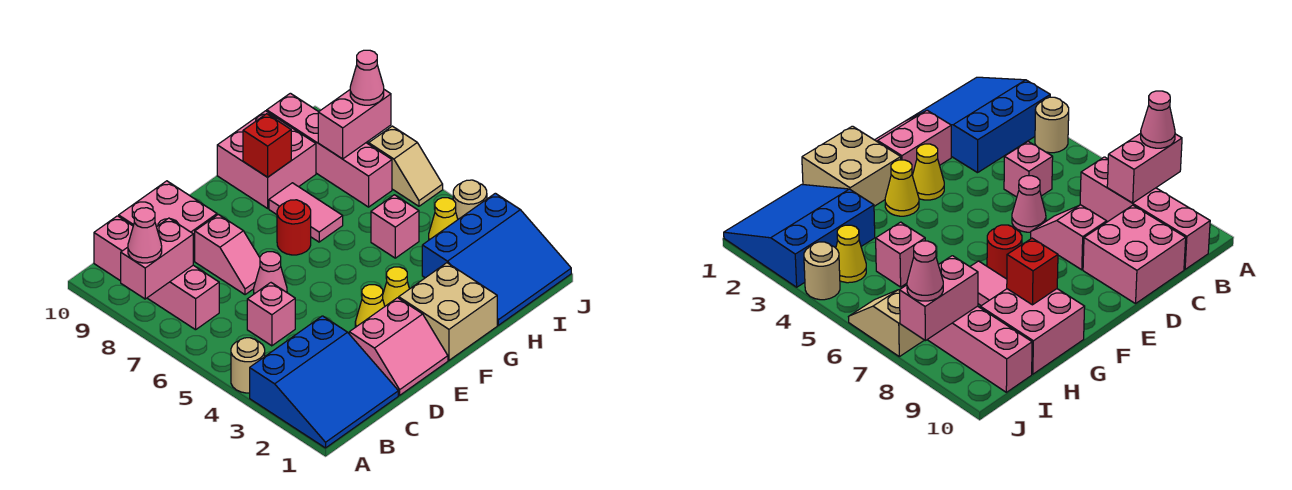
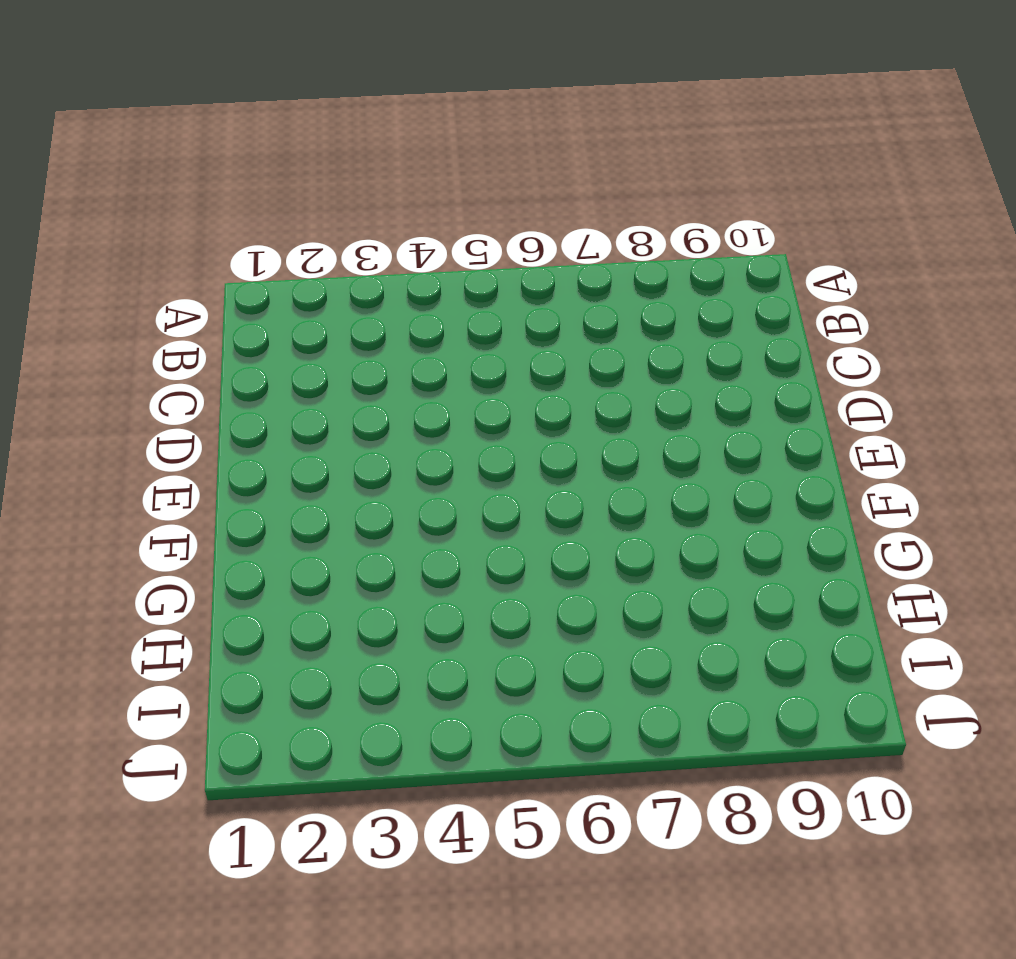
none -> blue slope A1:C3 level 1 top 3
none -> tan round brick A4 level 1
none -> pink brick B7:B10 level 1

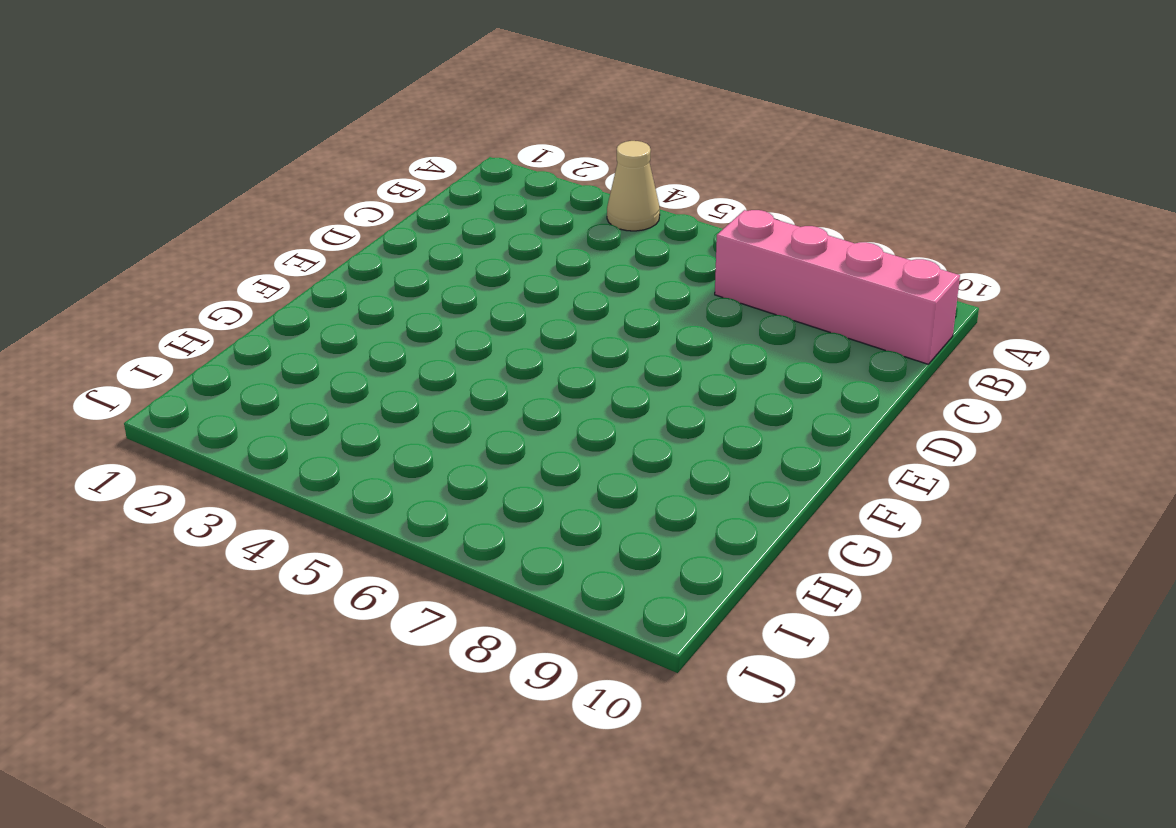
tan cone A4 level 1 -> tan round brick A4 level 1
none -> blue slope A1:C3 level 1 top 3
none -> pink brick C5 level 1
none -> pink brick C9:D10 level 1

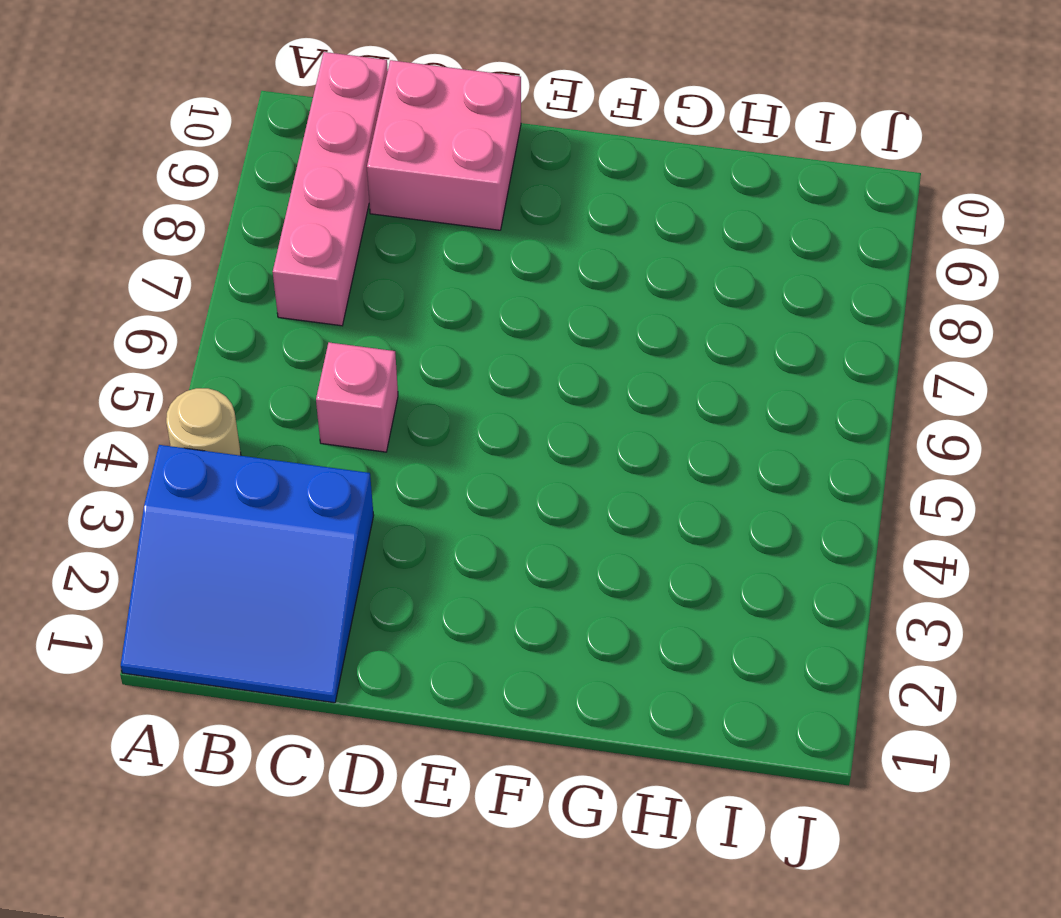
none -> pink slope D1:E2 level 1 top 2
none -> pink cone D6 level 1
none -> pink slope D7:D8 level 1 top 8

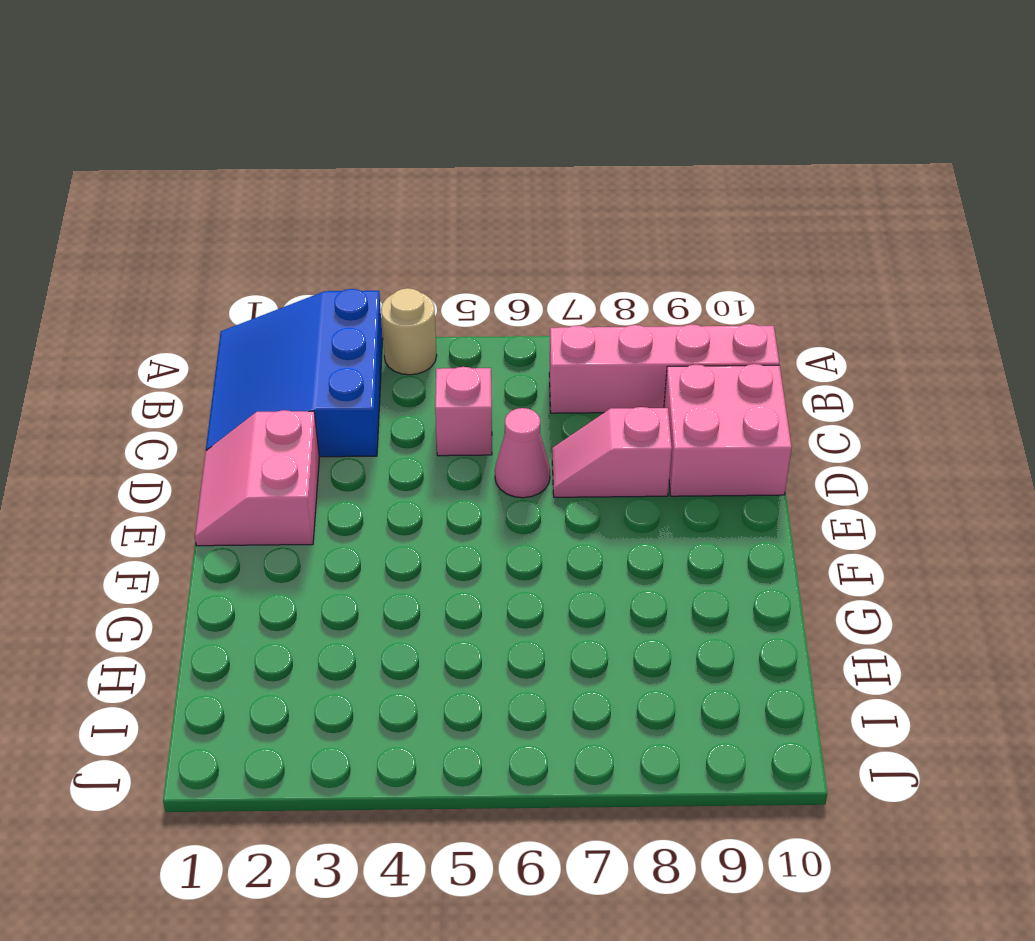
none -> yellow cone E3 level 1
none -> tan brick F1:G2 level 1
none -> yellow cone F3 level 1

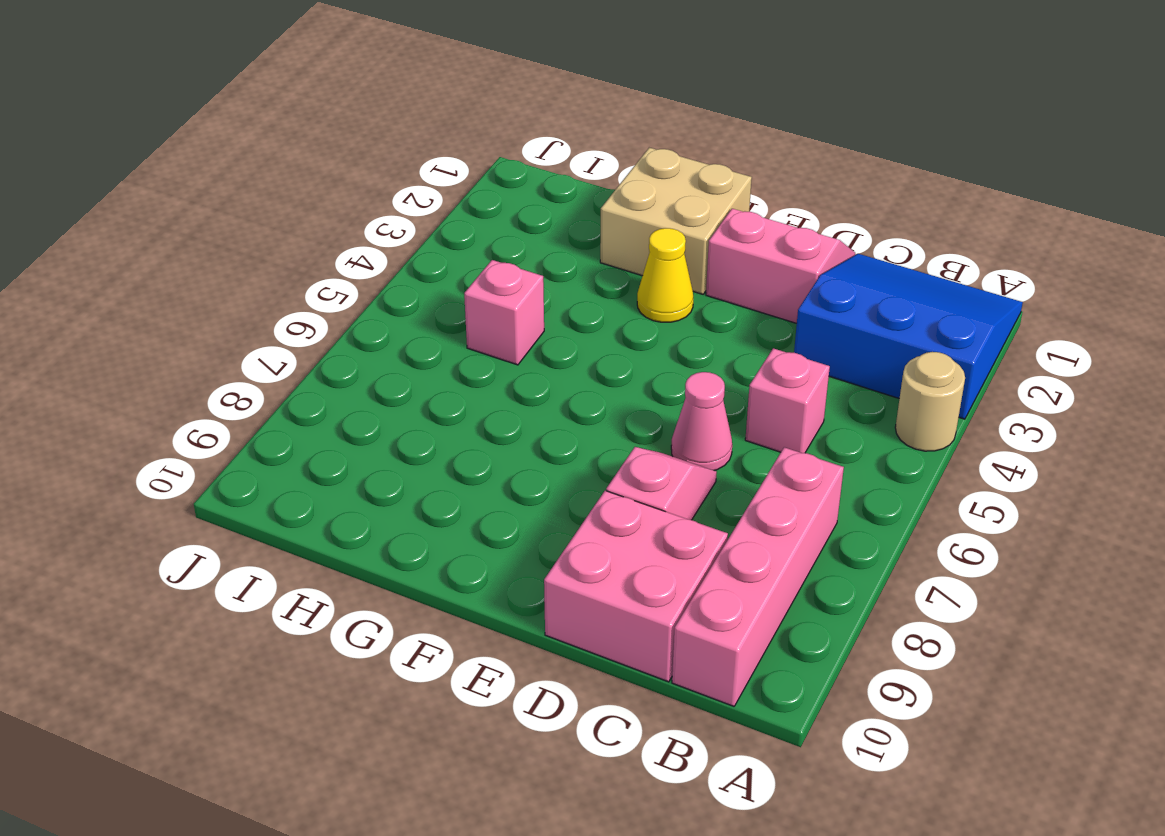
none -> yellow cone E3 level 1
none -> red round brick F7 level 1
none -> pink tile G7:G8 level 1

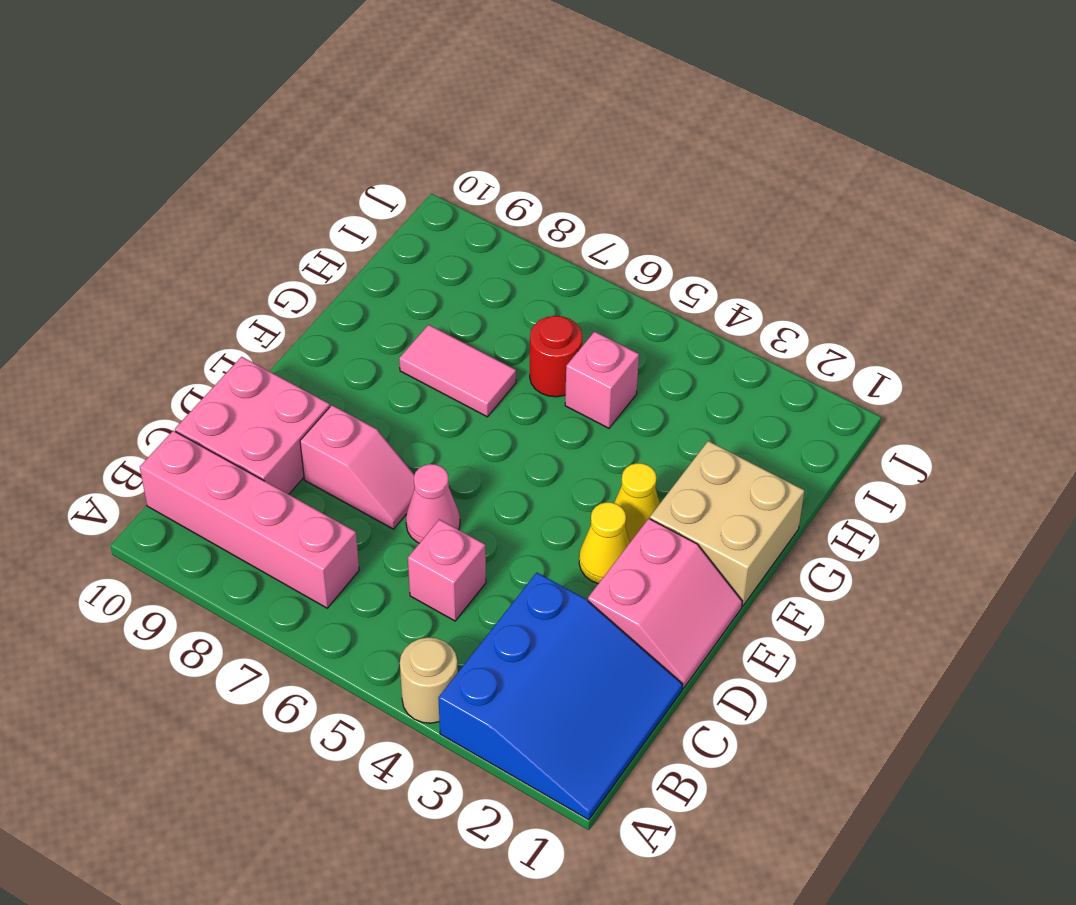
red round brick H6 level 1 -> red round brick F7 level 1
none -> pink brick G9:H10 level 1
none -> blue slope H1:J3 level 1 top 3
none -> yellow cone I4 level 1

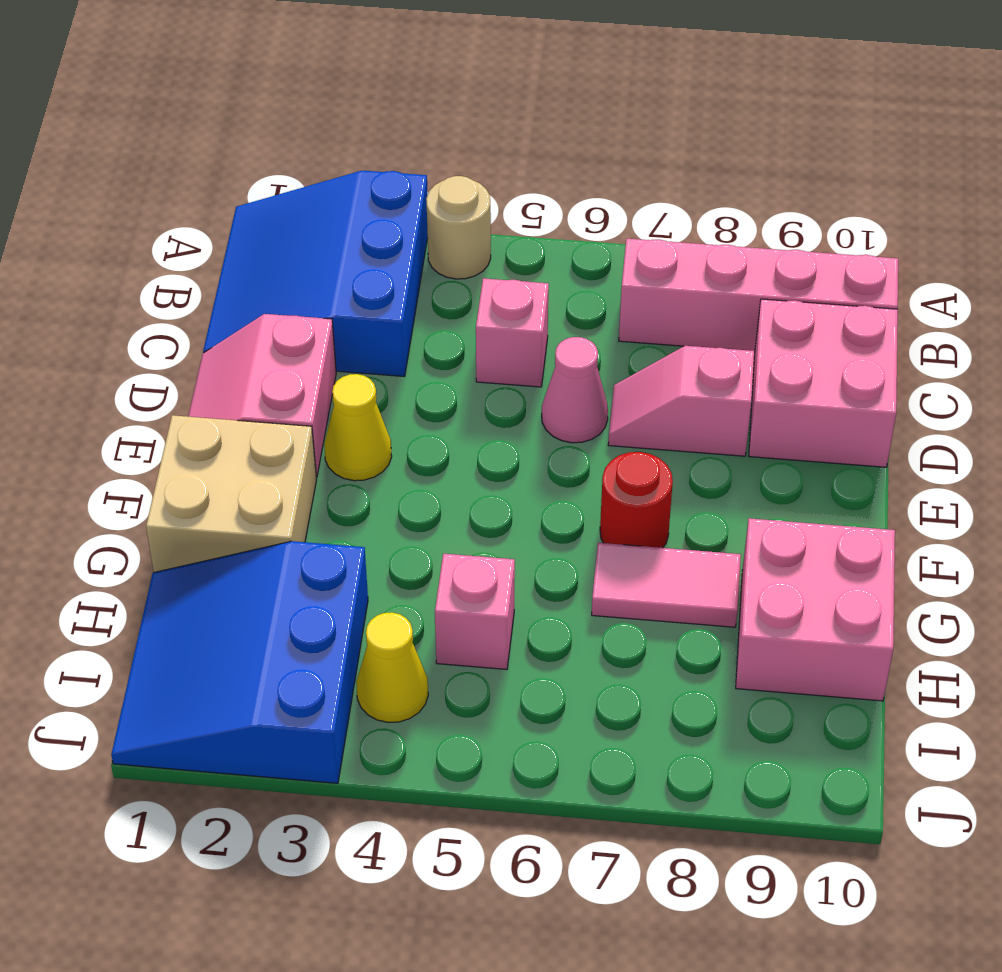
none -> yellow cone F3 level 1
none -> pink brick I7:I10 level 1
none -> tan round brick J4 level 1

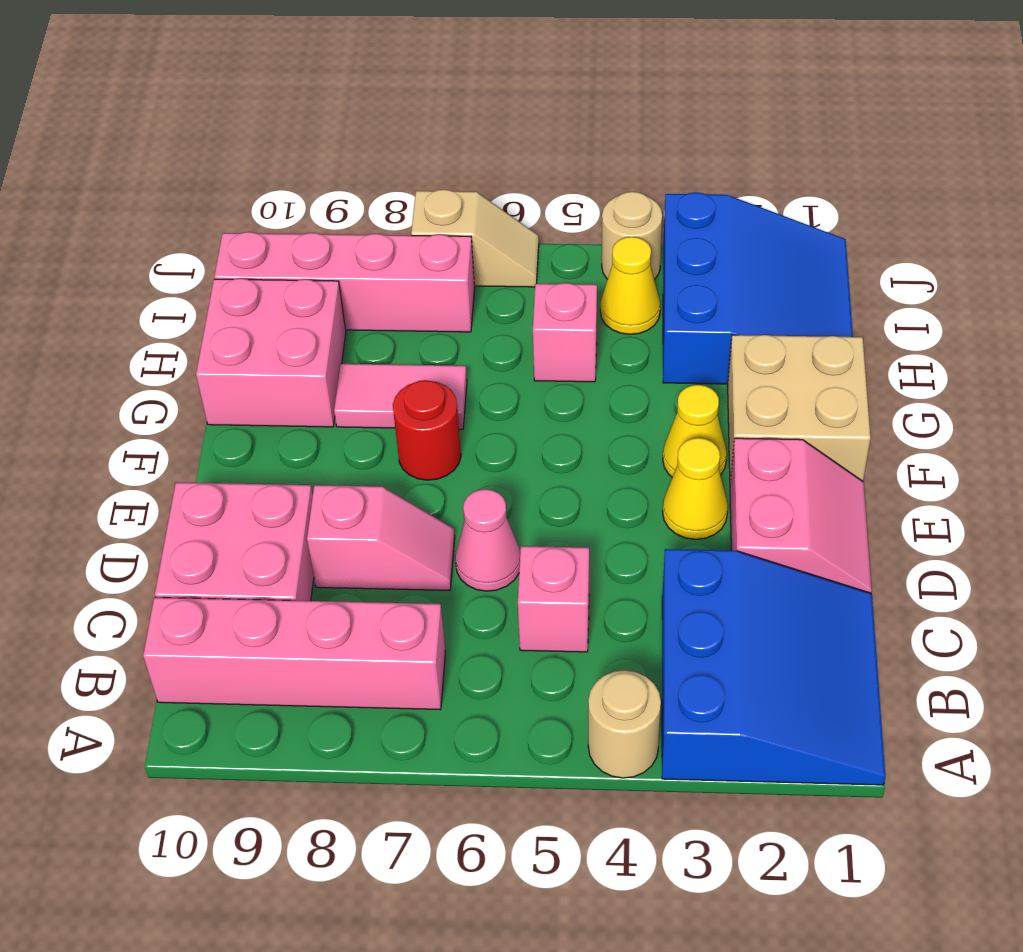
none -> pink brick A8:B8 level 2
none -> red brick G9 level 2
none -> pink brick I8:J8 level 2

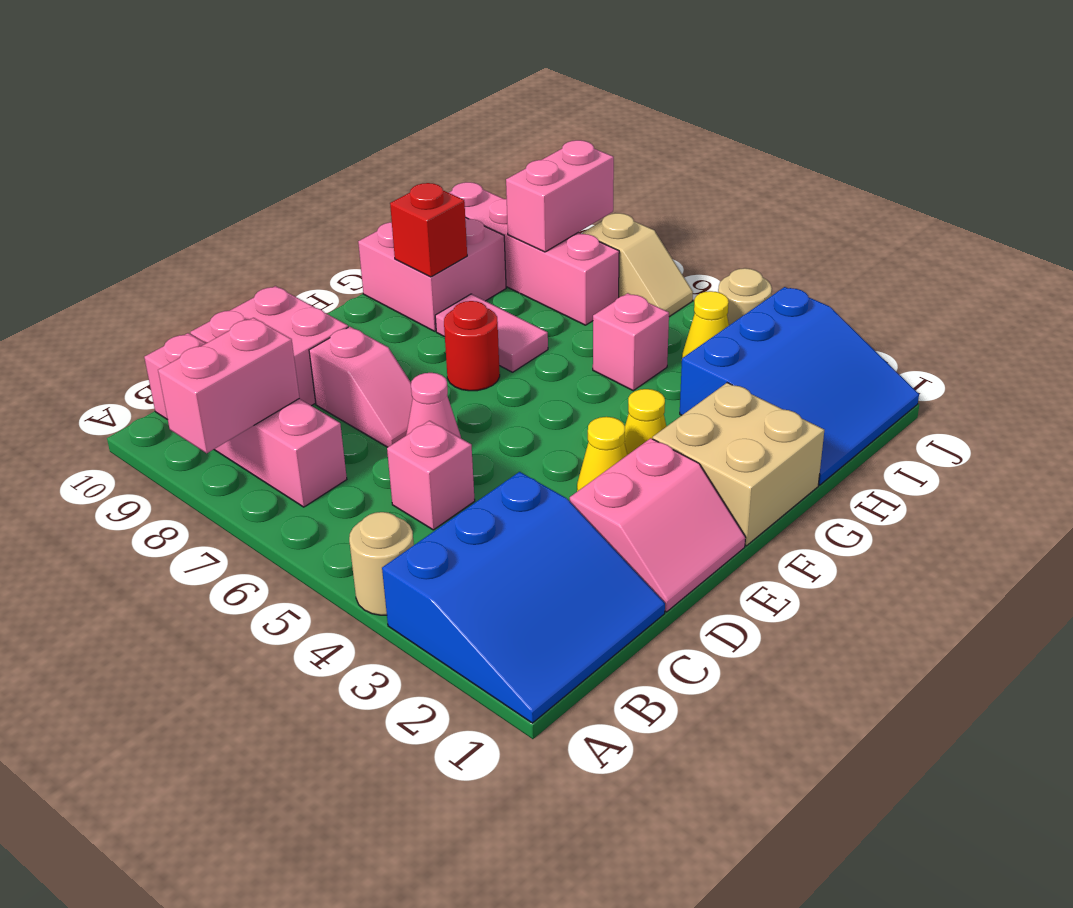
none -> pink cone A8 level 3
none -> pink cone J8 level 3

